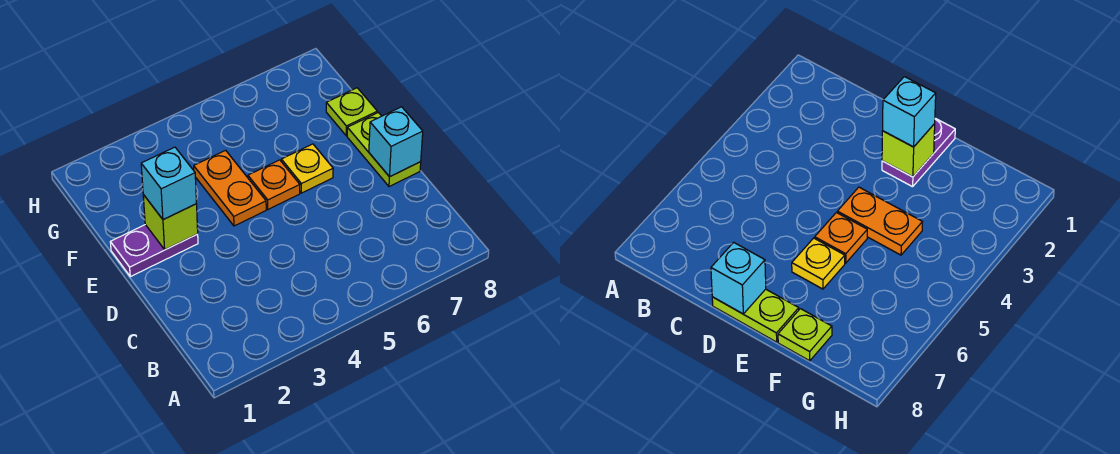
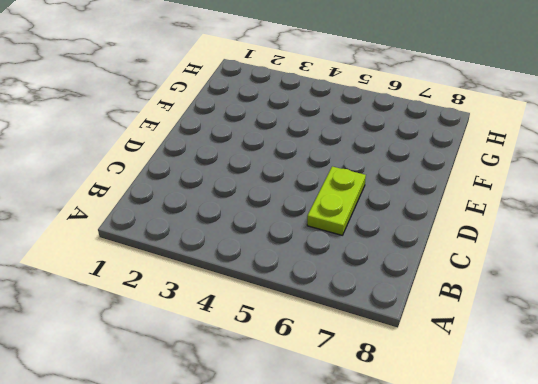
lime plate C6:D6 level 1 -> lime plate D8:E8 level 1
none -> purple plate E1:E2 level 1
none -> orange plate E4:F4 level 1

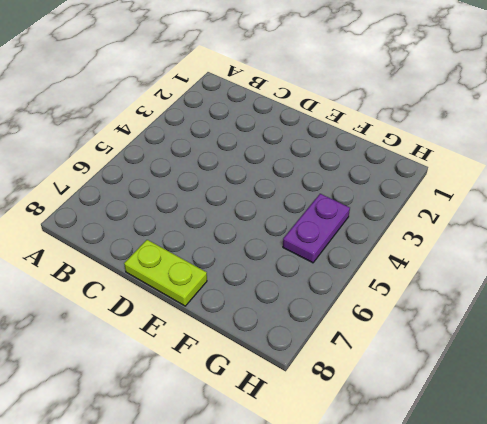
purple plate G4:G5 level 1 -> purple plate E1:E2 level 1
none -> orange plate E4:F4 level 1
none -> orange plate E5 level 1

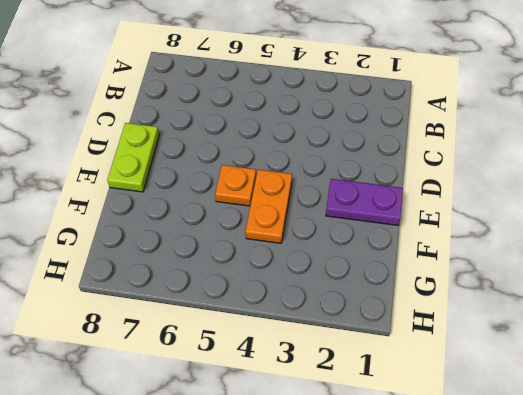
none -> yellow plate E6 level 1
none -> lime plate F8 level 1

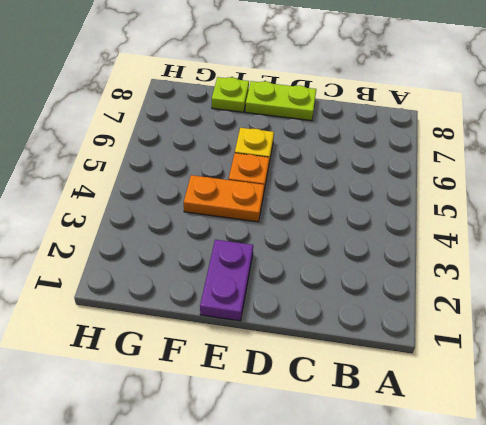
none -> cyan brick D8 level 2
none -> lime brick E2 level 2

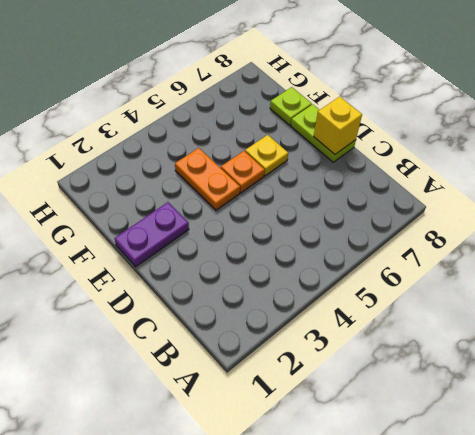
yellow brick D8 level 2 -> cyan brick D8 level 2
none -> lime brick E2 level 2
none -> cyan brick E2 level 3

